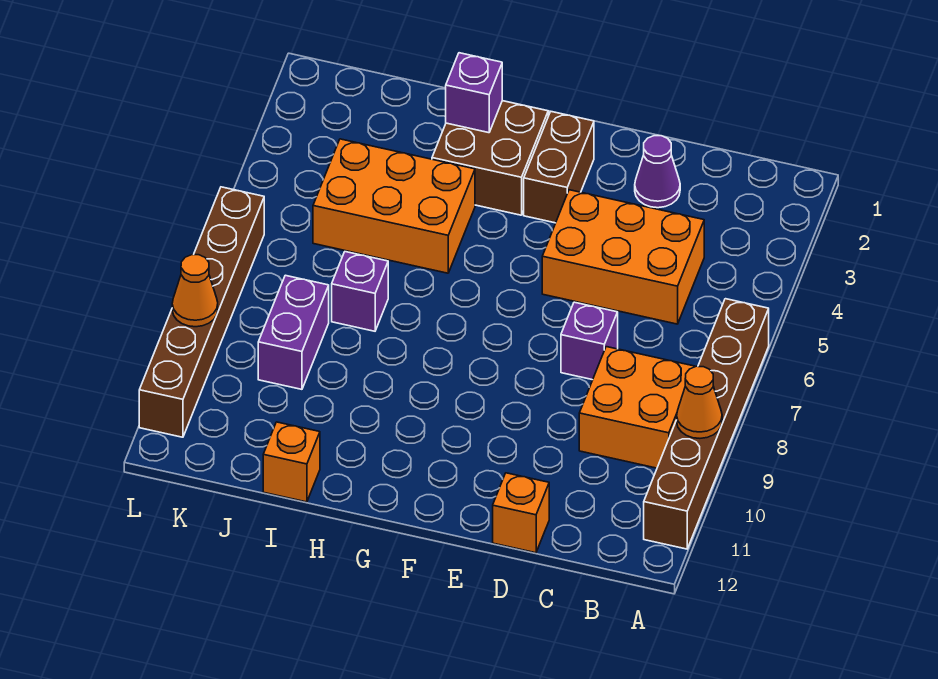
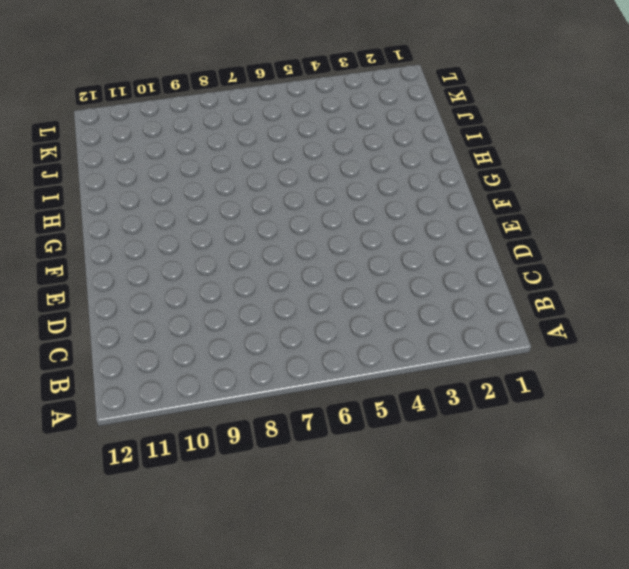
none -> brown brick A6:A11 level 1
none -> orange brick B8:C9 level 1
none -> orange brick C4:E5 level 1

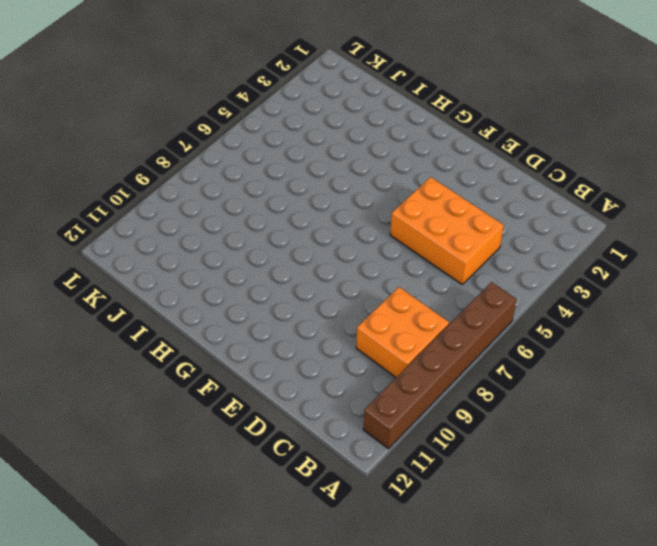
none -> purple cone D2 level 1
none -> purple brick D7 level 1
none -> orange brick D12 level 1

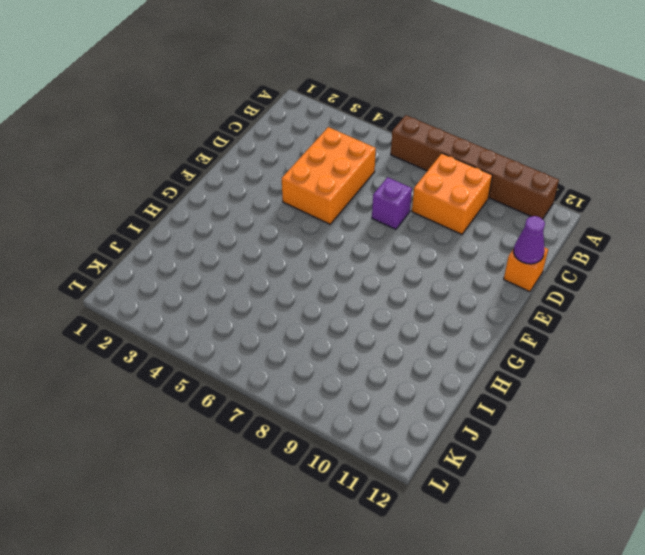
purple cone D12 level 2 -> purple cone D2 level 1
none -> brown brick F2:F3 level 1
none -> brown brick G2:H3 level 1
none -> orange brick H4:J5 level 1

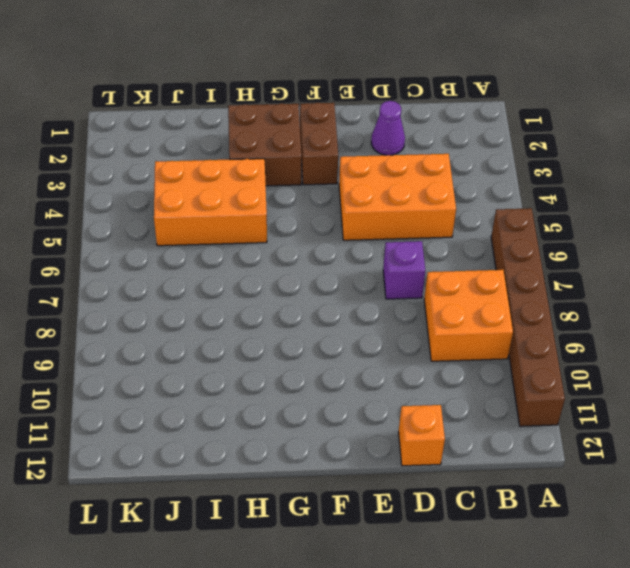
none -> purple brick I7 level 1
none -> orange brick I12 level 1
none -> purple brick J8:J9 level 1

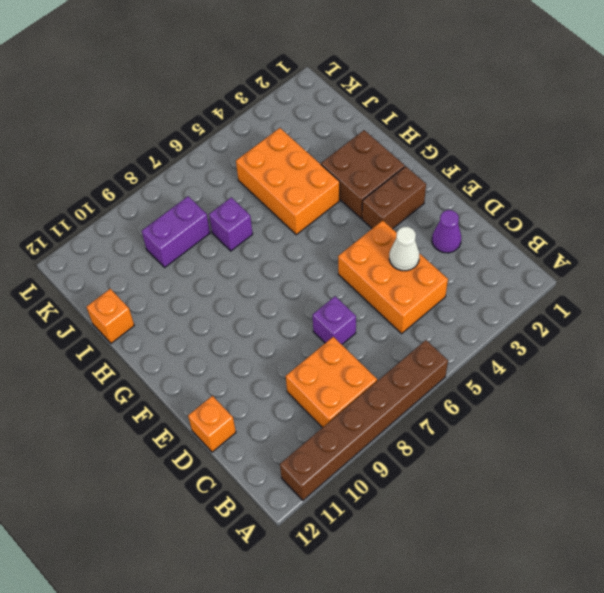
white cone D4 level 2 -> none
none -> brown brick L6:L11 level 1
none -> orange cone A9 level 2
none -> purple brick H2 level 2

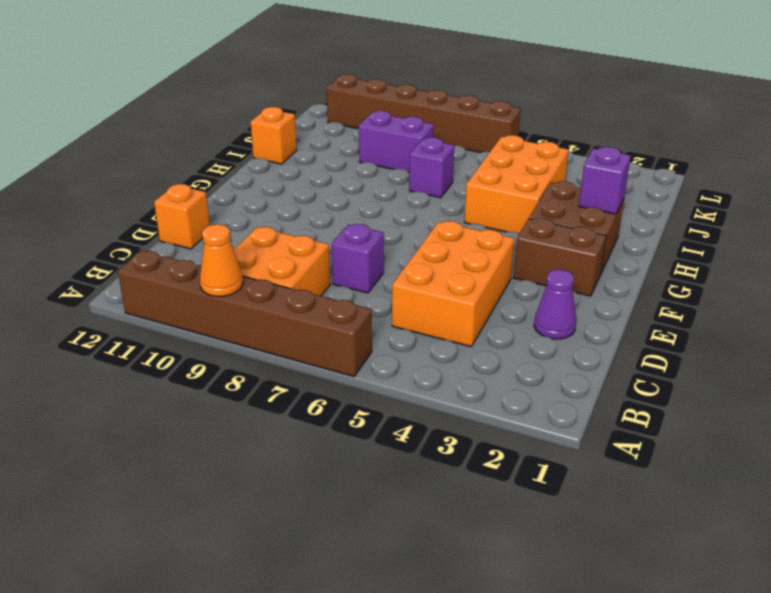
none -> orange cone L9 level 2

